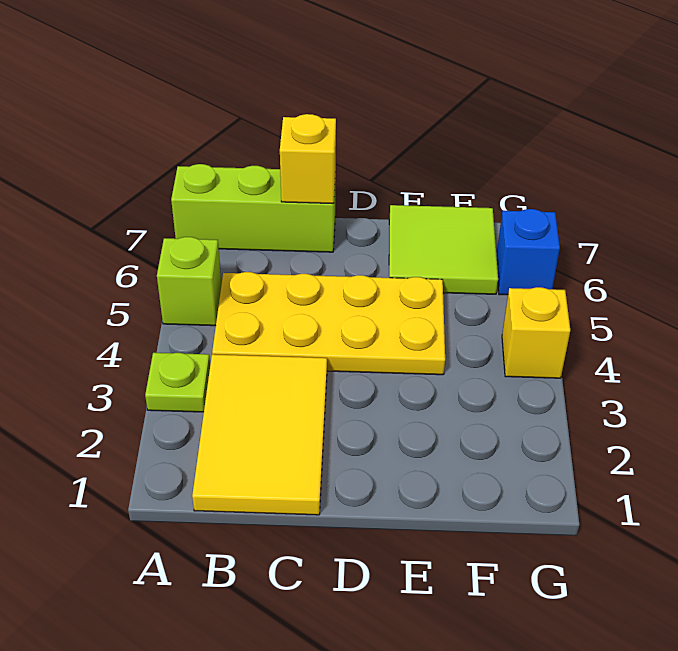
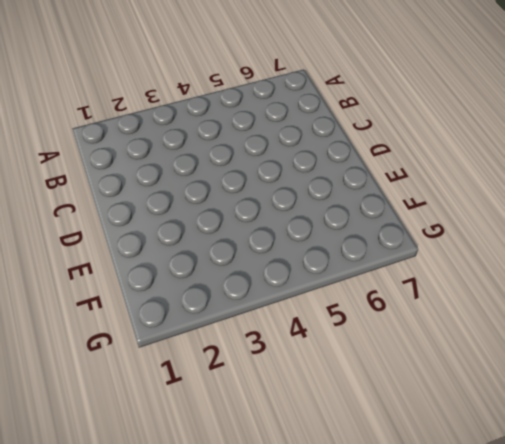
none -> lime plate A3 level 1
none -> lime brick A5 level 1

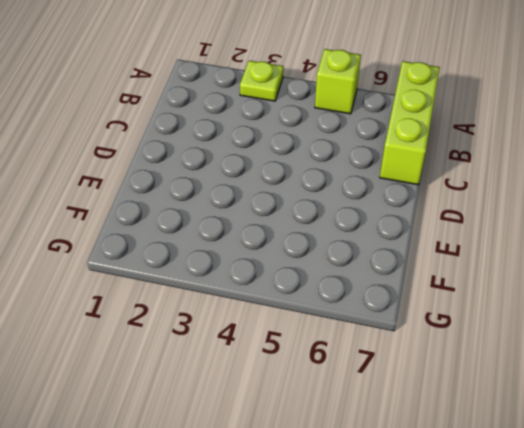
none -> yellow tile B1:C3 level 1
none -> yellow plate B4:E5 level 1

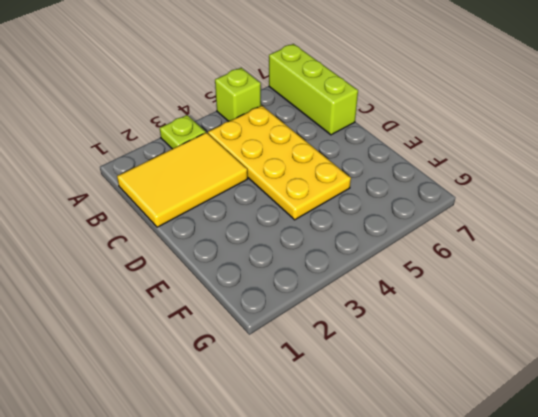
none -> lime tile E6:F7 level 1
none -> yellow brick G4 level 1

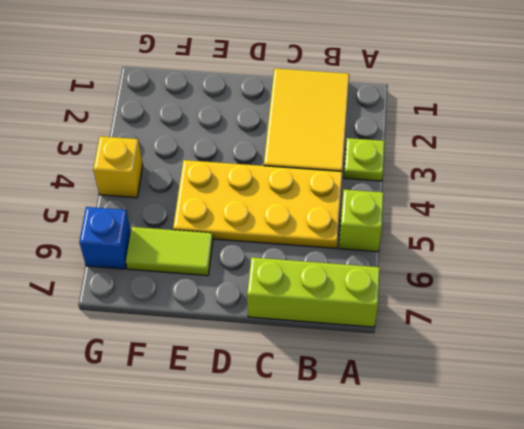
lime tile E6:F6 level 1 -> lime tile E6:F7 level 1
none -> yellow brick C7 level 2

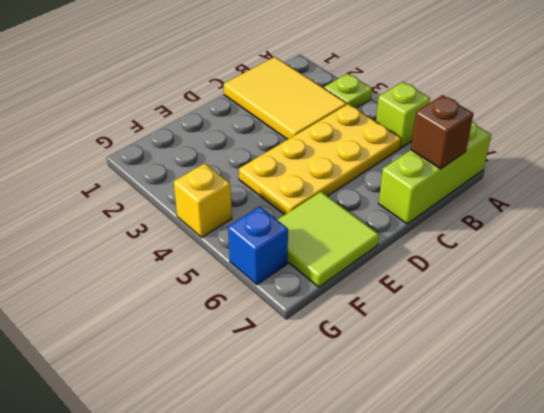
brown brick B7 level 2 -> none
none -> yellow brick C7 level 2

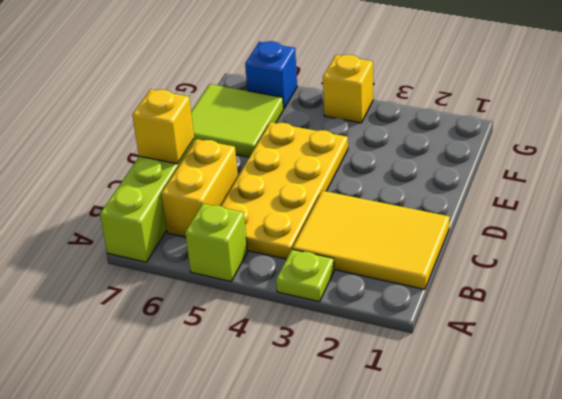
yellow brick B6:C6 level 1 -> none

